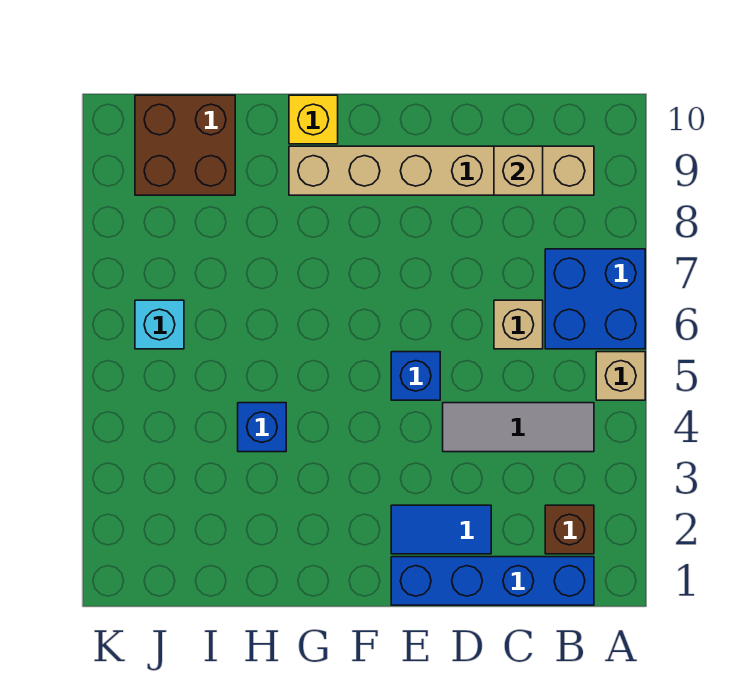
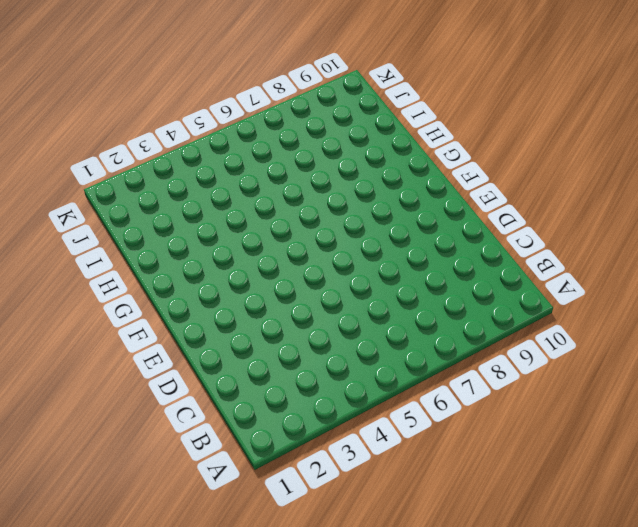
none -> tan brick A5 level 1
none -> blue brick A6:B7 level 1
none -> blue brick B1:E1 level 1

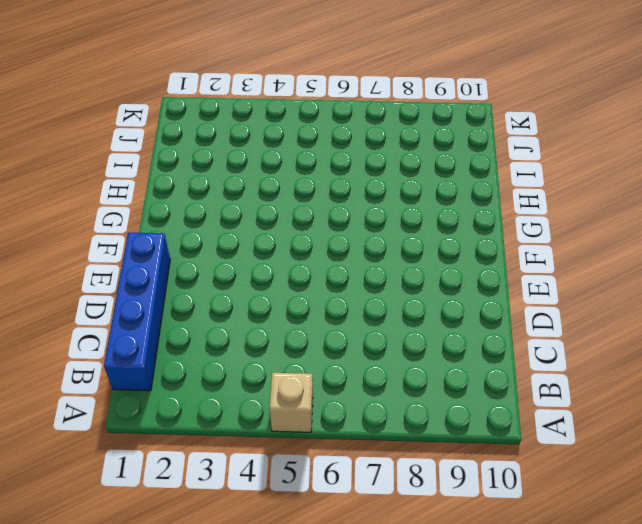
none -> blue brick A6:B7 level 1
none -> brown brick B2 level 1
none -> grey tile B4:D4 level 1

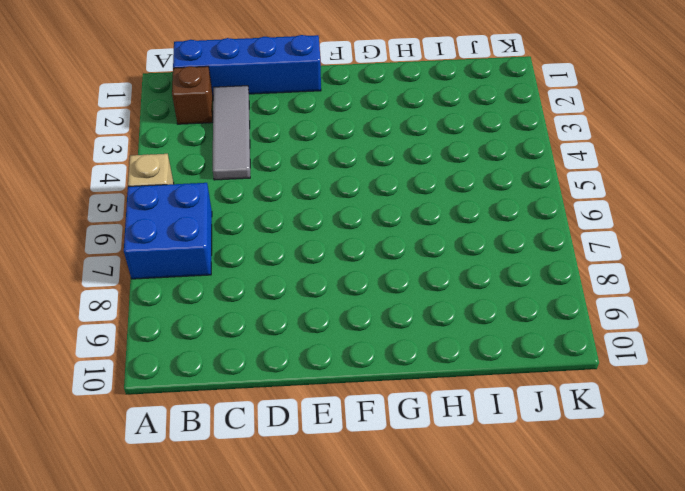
grey tile C2:C4 level 1 -> grey tile B4:D4 level 1
none -> tan brick B9:G9 level 1
none -> tan brick C6 level 1
none -> blue tile D2:E2 level 1

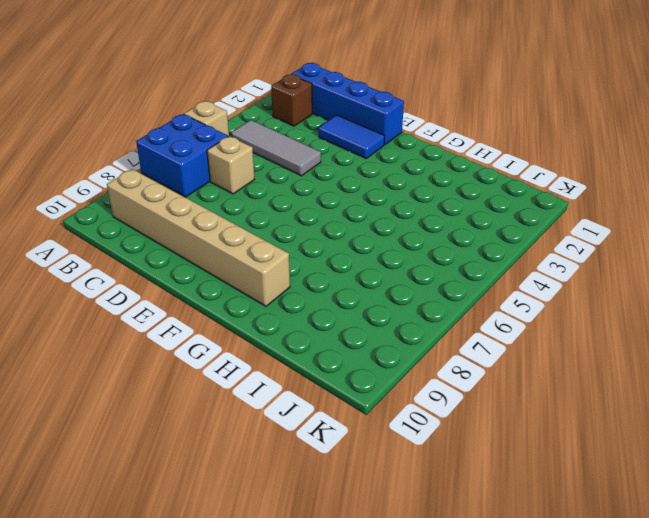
none -> blue brick E5 level 1
none -> yellow brick G10 level 1
none -> blue brick H4 level 1

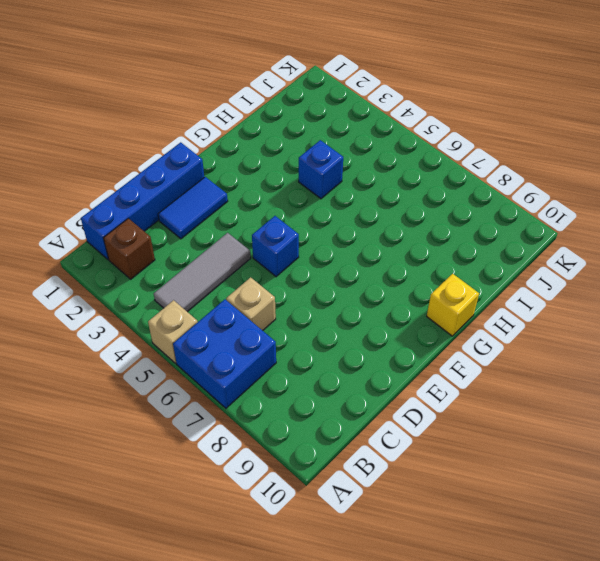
none -> tan brick B9:G9 level 1
none -> brown brick I9:J10 level 1
none -> cyan brick J6 level 1

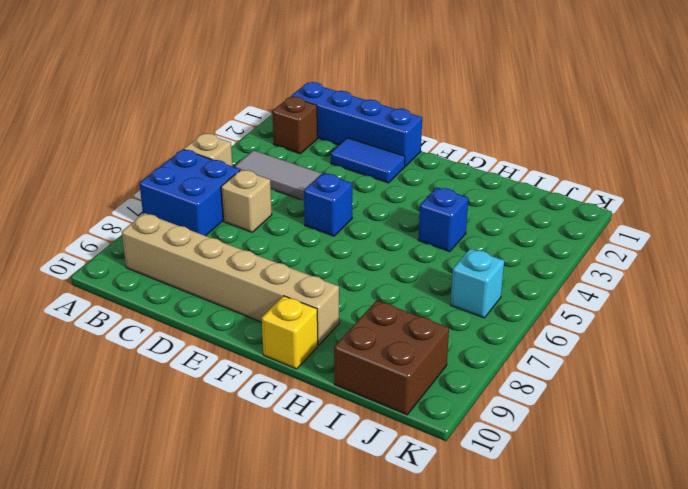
none -> tan brick C9 level 2

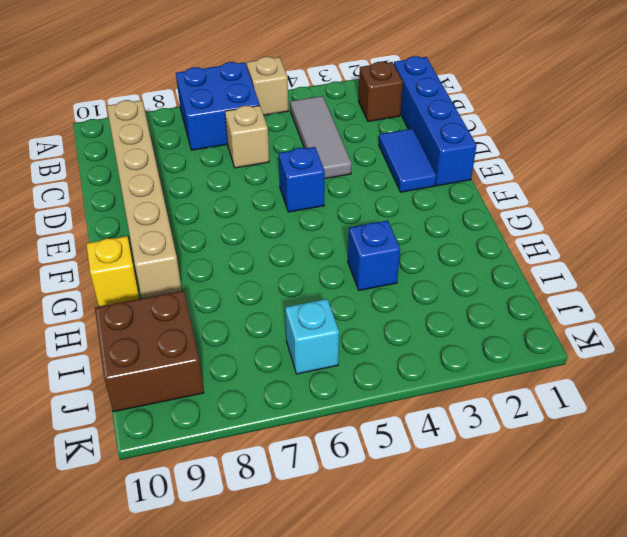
none -> tan brick C9 level 2

